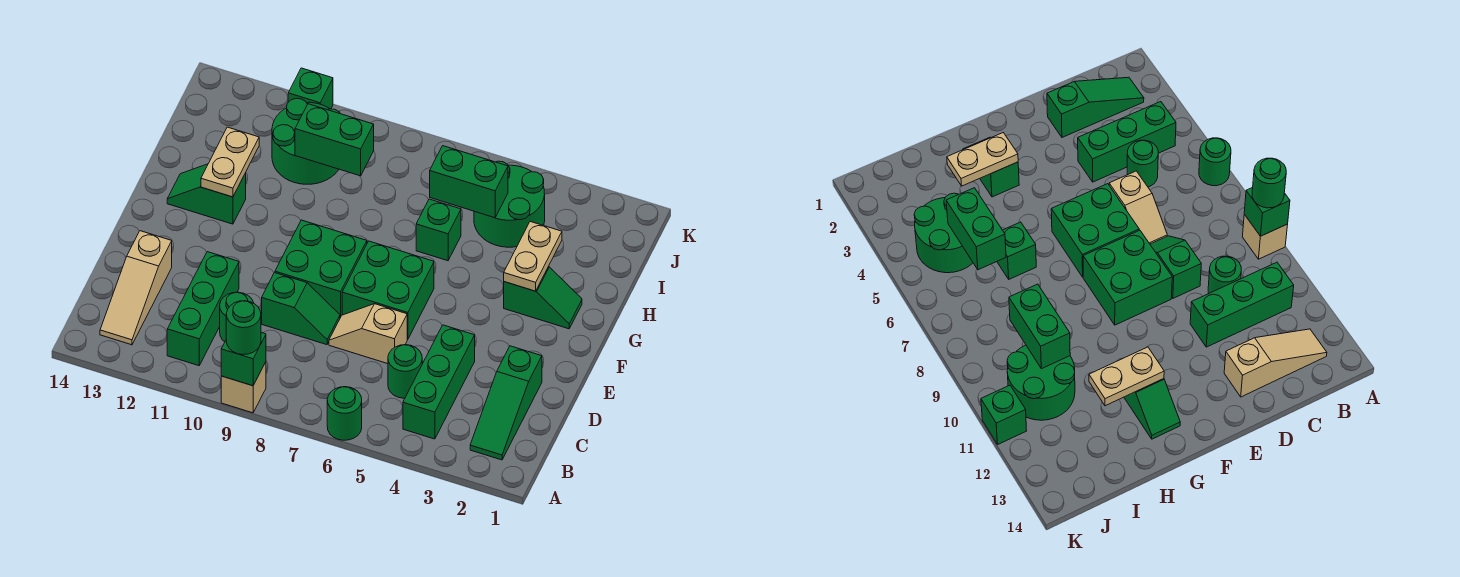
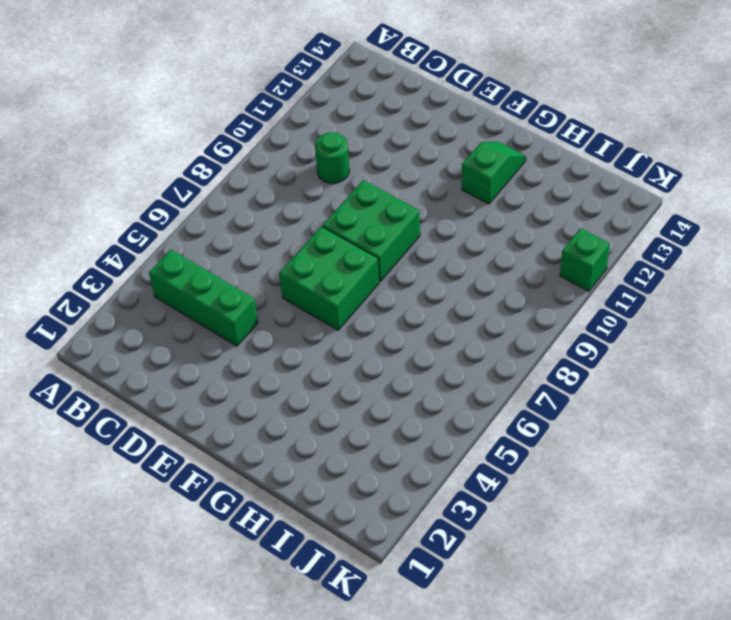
none -> green round brick A6 level 1
none -> tan brick A9 level 1
none -> green slope B2:D2 level 1 top D

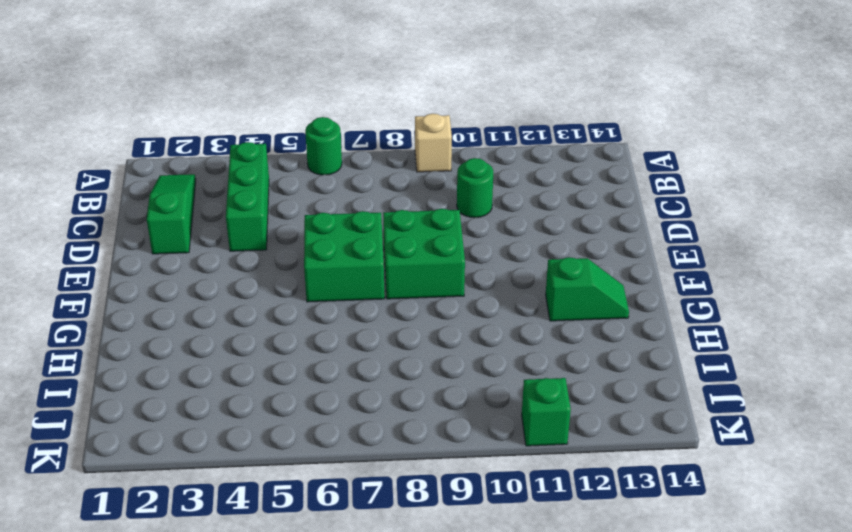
none -> green brick B11:D11 level 1
none -> tan slope B13:D13 level 1 top D
none -> green round brick C5 level 1

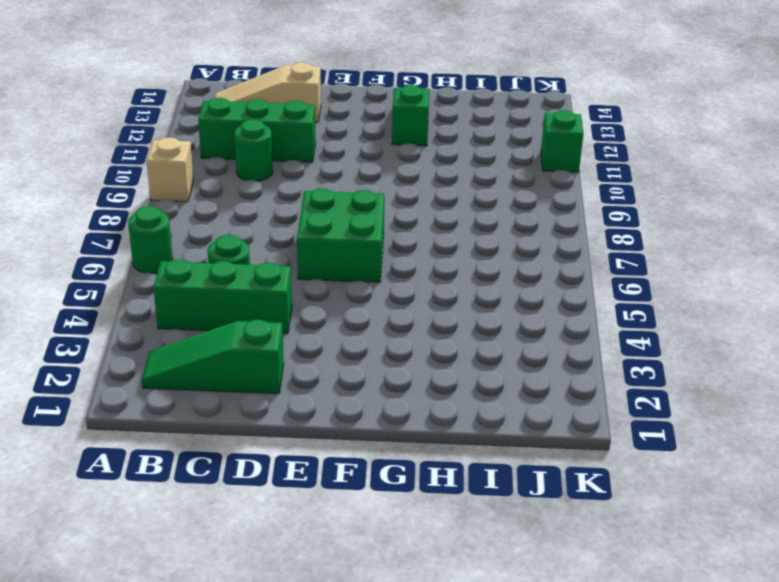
none -> tan slope D6:D7 level 1 top 6
none -> green slope D8:D9 level 1 top 9
none -> green brick E8:F9 level 1

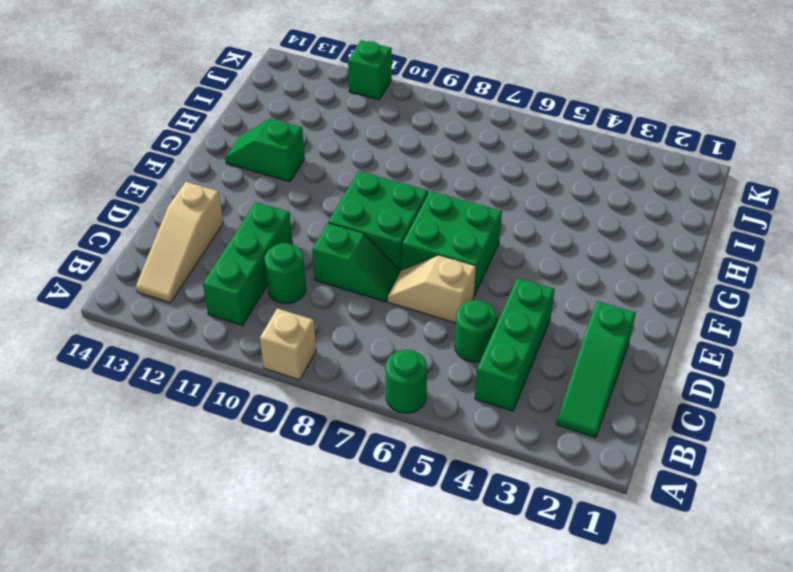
none -> green slope G2:G3 level 1 top 3
none -> green brick H6 level 1
none -> green round brick I4:J5 level 1

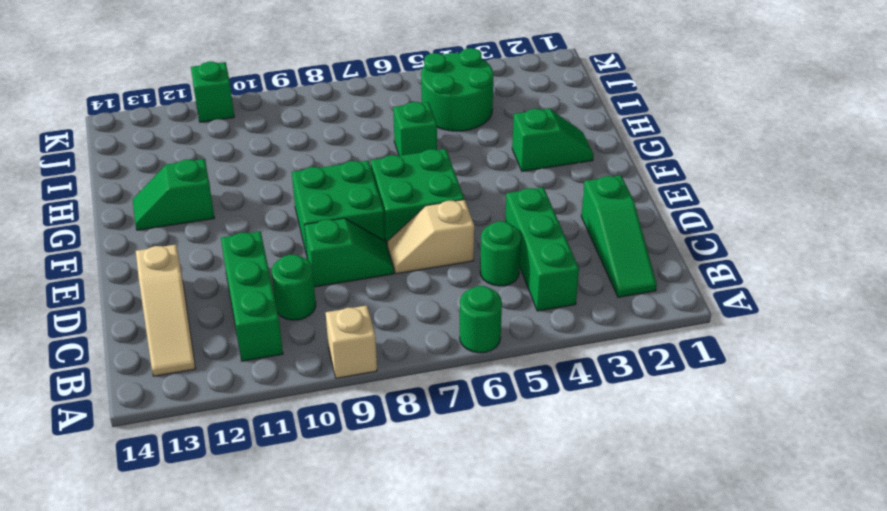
none -> green round brick I10:J11 level 1
none -> green brick A9 level 2
none -> tan plate G3:H3 level 2

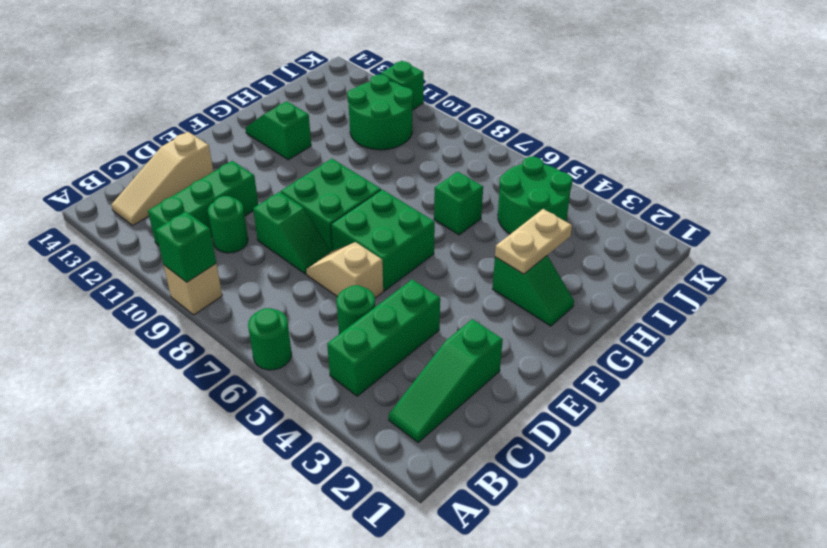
none -> tan plate G12:H12 level 2
none -> green brick I5:I6 level 2
none -> green brick I9:I10 level 2

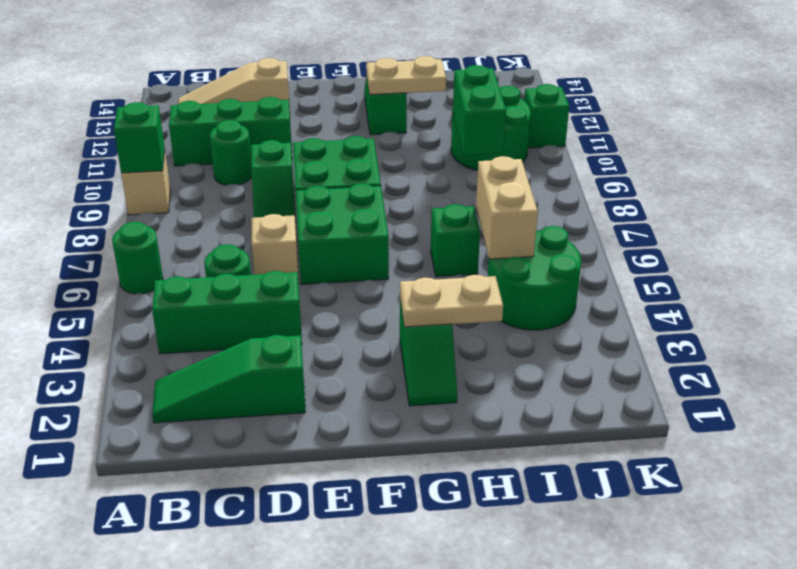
tan brick I5:I6 level 2 -> green brick I5:I6 level 2
none -> green round brick A9 level 3

